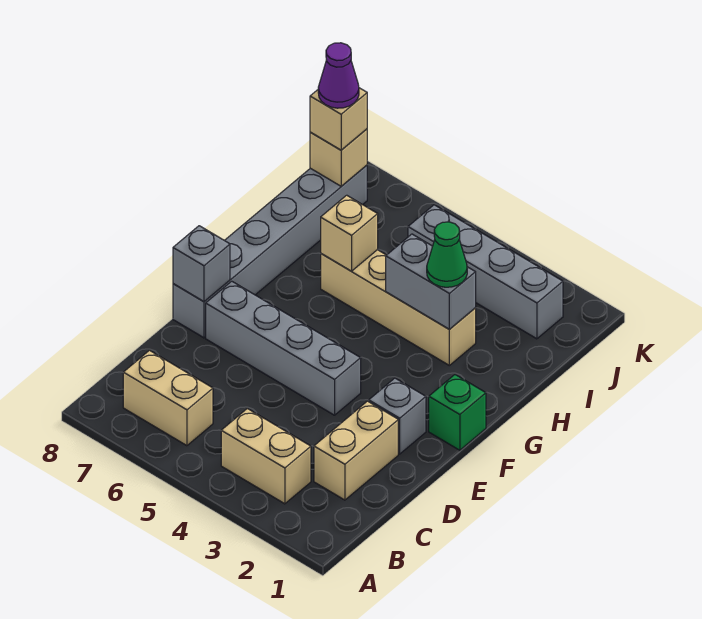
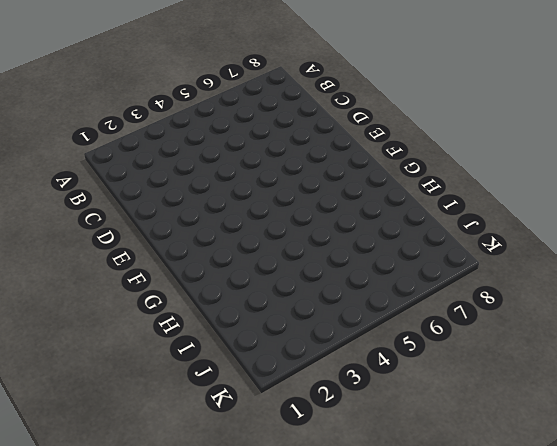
none -> tan brick B3:B4 level 1
none -> tan brick B6:B7 level 1
none -> tan brick C2:D2 level 1

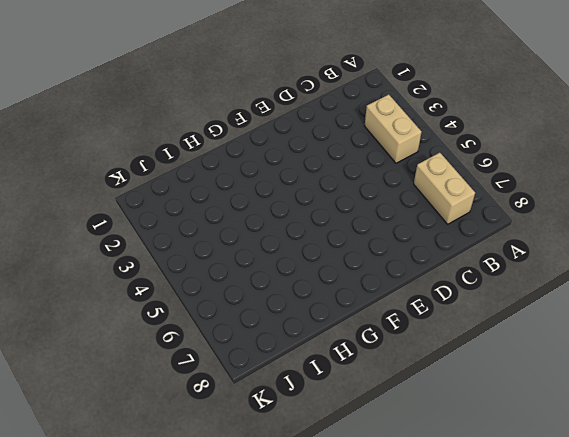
none -> tan brick C2:D2 level 1
none -> grey brick E2 level 1
none -> grey brick E4:E7 level 1

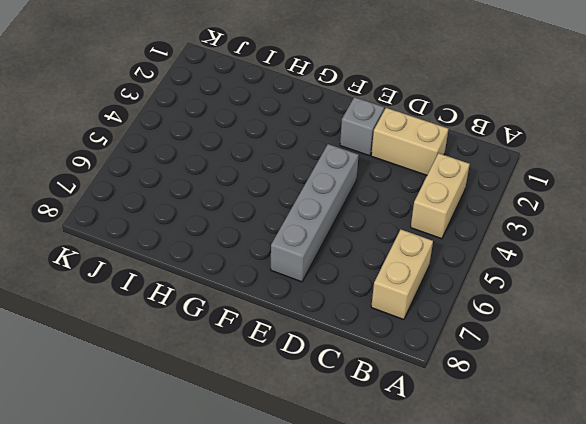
none -> grey brick E8:J8 level 1
none -> green brick F1 level 1
none -> tan brick H3:H6 level 1

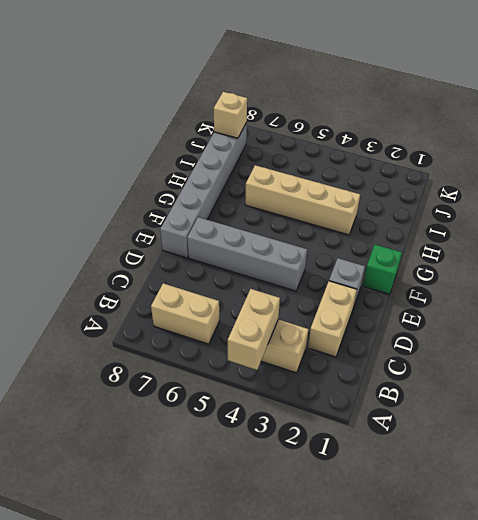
tan brick A4:B4 level 2 -> none
none -> grey brick J2:J5 level 1
none -> grey brick E8 level 2
none -> grey brick H3:H4 level 2

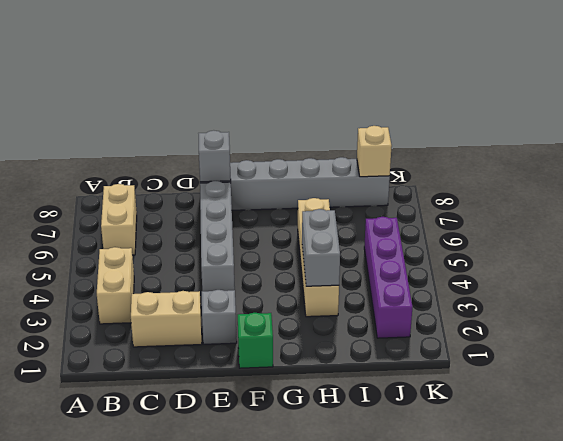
purple brick J2:J5 level 1 -> grey brick J2:J5 level 1
none -> tan brick H6 level 2
none -> green cone H3 level 3
none -> tan brick J8 level 3

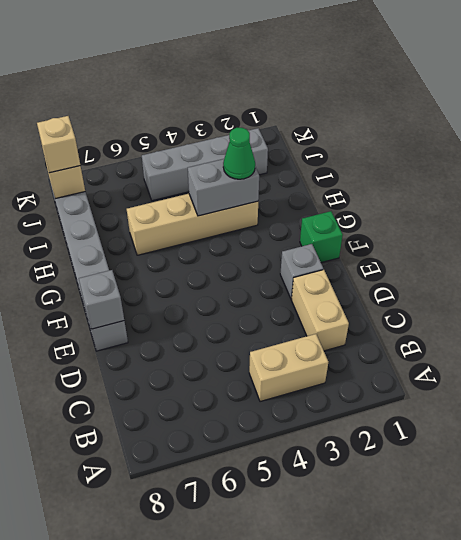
none -> tan brick B6:B7 level 1
none -> grey brick E4:E7 level 1
none -> tan brick H6 level 2

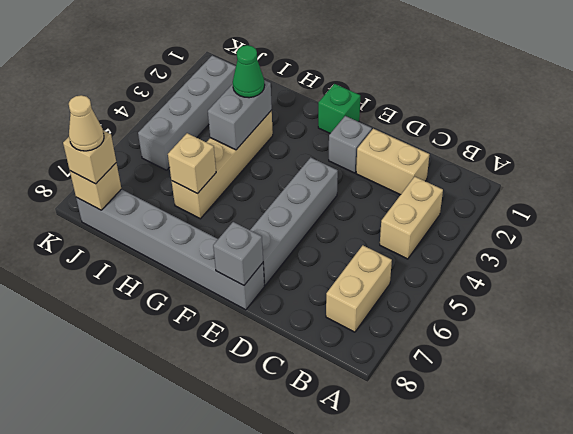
tan cone J8 level 4 -> purple cone J8 level 4

